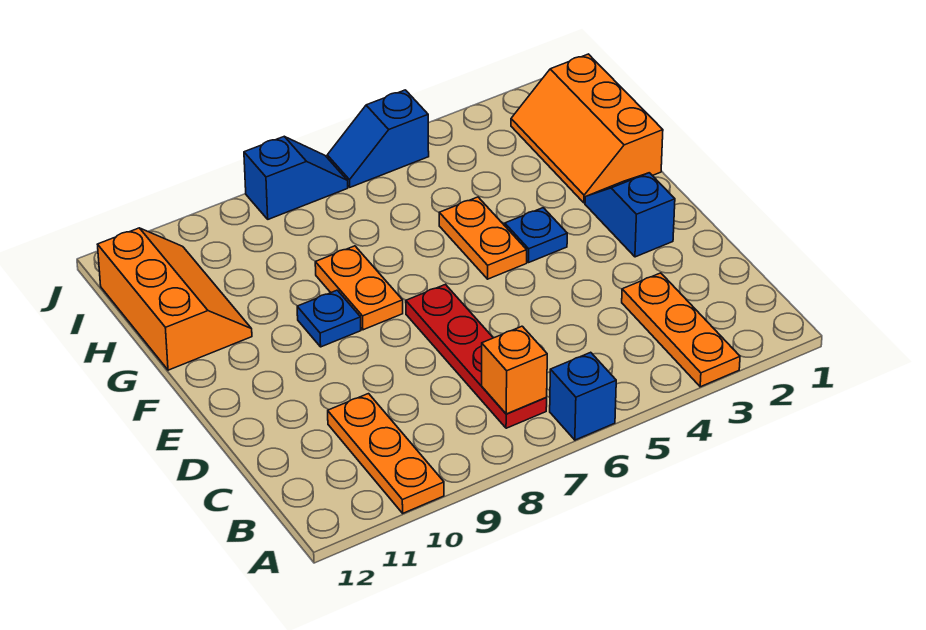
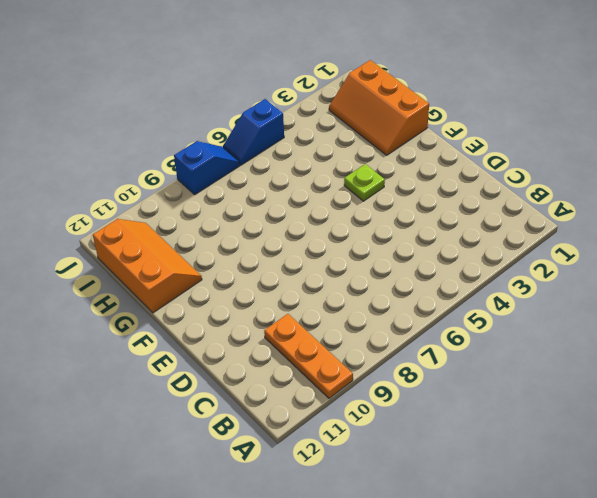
lime plate F4 level 1 -> blue plate F4 level 1
none -> orange plate A3:C3 level 1
none -> blue brick A6 level 1
none -> red plate B7:E7 level 1

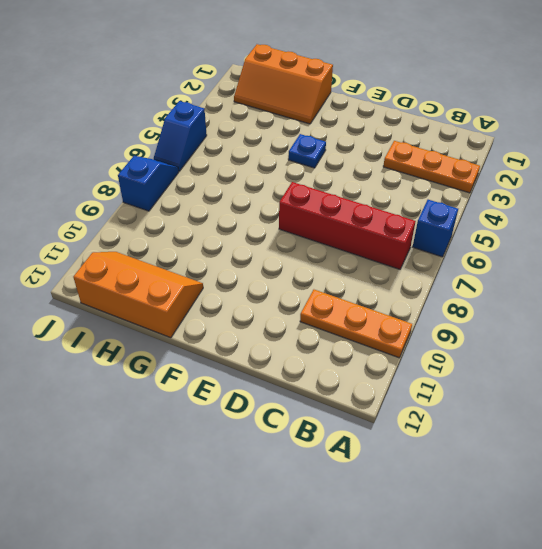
red brick B7:E7 level 1 -> red plate B7:E7 level 1
none -> blue slope E2:F2 level 1 top E
none -> orange plate F5:G5 level 1
none -> orange plate F8:G8 level 1

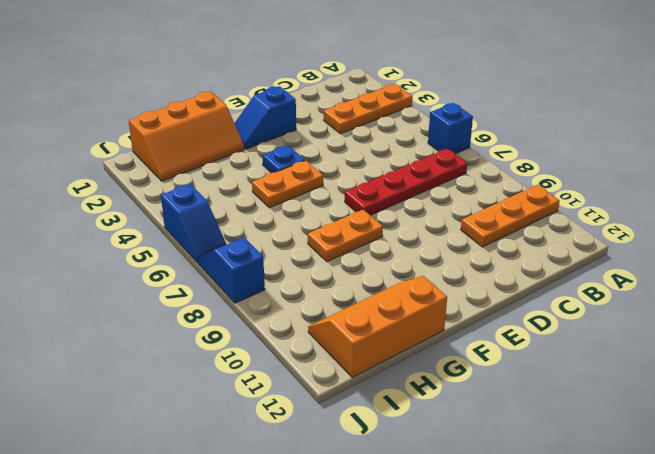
none -> blue plate F9 level 1
none -> orange brick B7 level 2

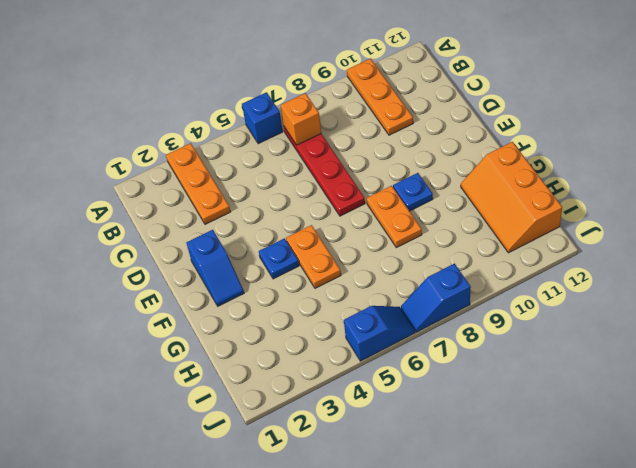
none -> orange slope G1:I2 level 1 top 1

